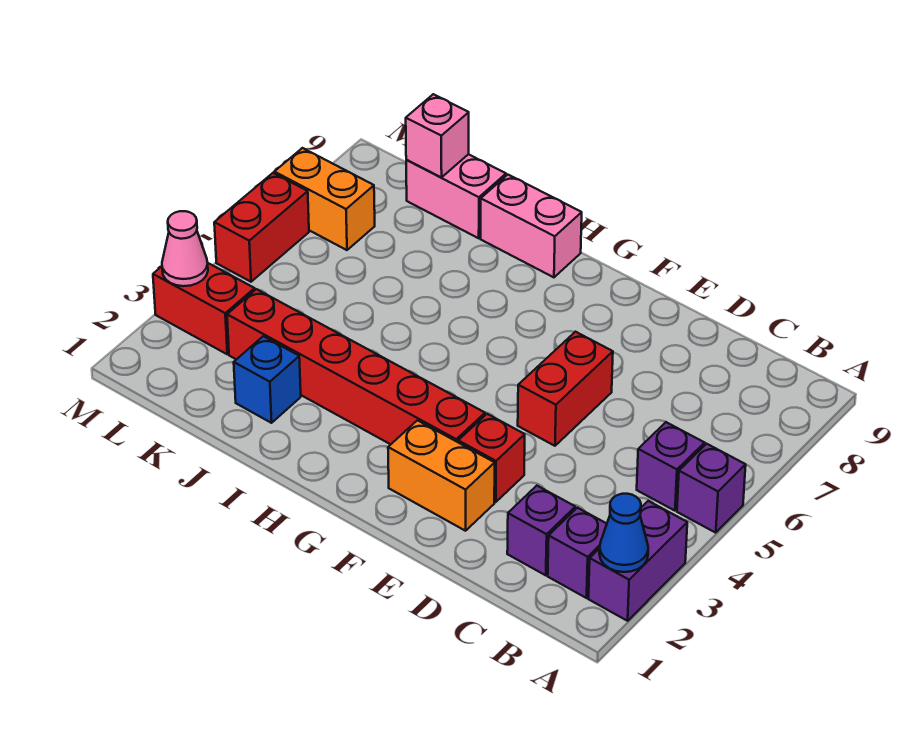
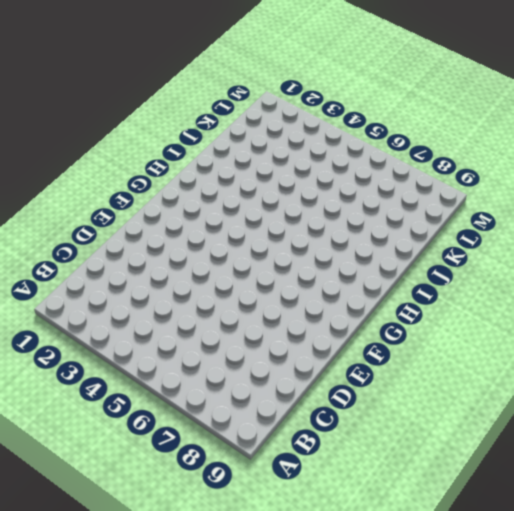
none -> purple brick A2:A3 level 1
none -> purple brick A5 level 1
none -> purple brick B2 level 1

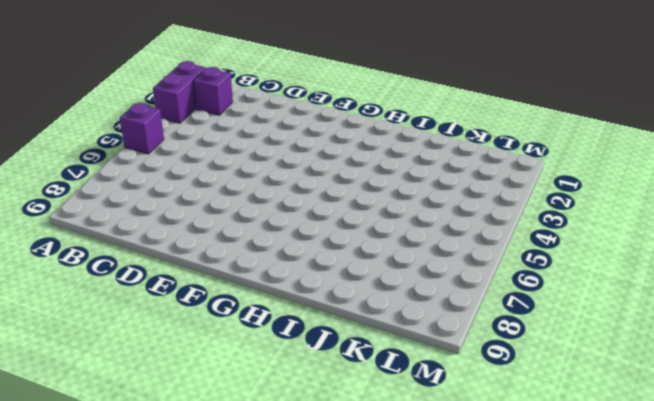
none -> purple brick B5 level 1
none -> purple brick C2 level 1
none -> orange brick E2:F2 level 1

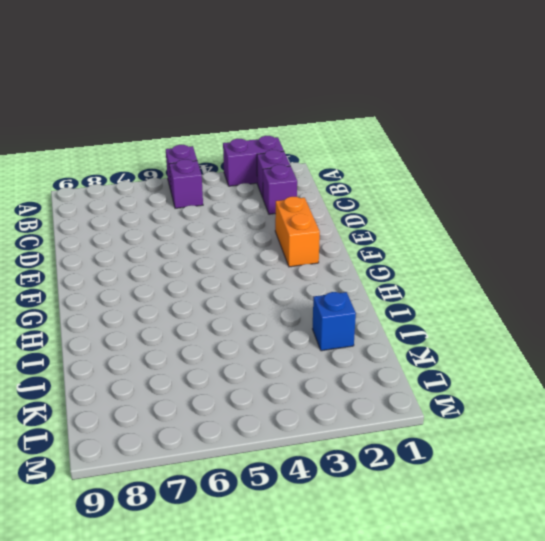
none -> red brick E3 level 1
none -> red brick E5:E6 level 1
none -> red brick F3:K3 level 1

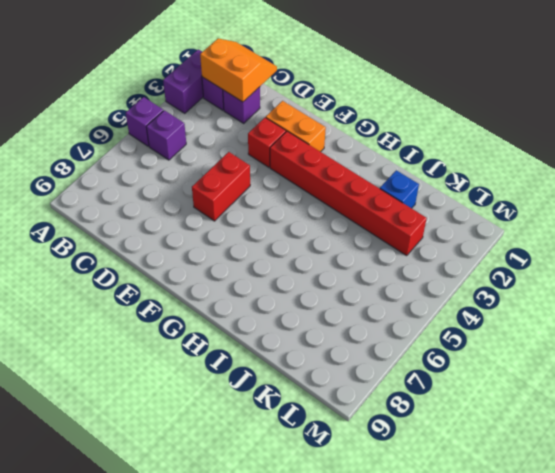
orange slope B1:C2 level 2 top 2 -> none
none -> pink brick H9:I9 level 1
none -> pink brick J9:K9 level 1
none -> red brick L3:M3 level 1

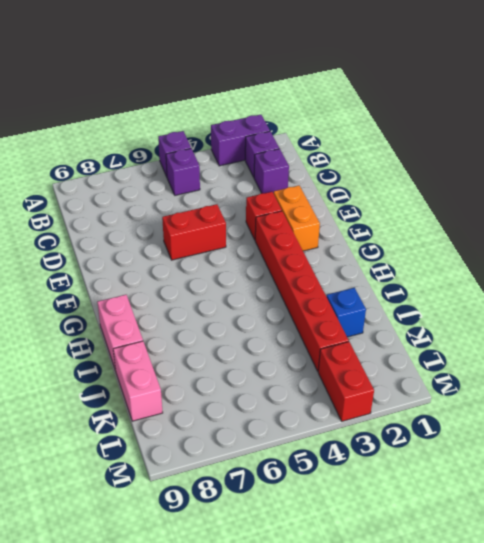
none -> orange brick L7:M7 level 1
none -> red brick M5:M6 level 1
none -> blue cone A2 level 2

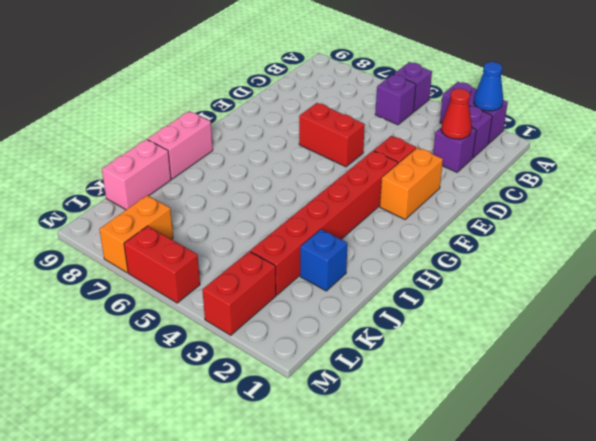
red cone C2 level 2 -> none
none -> pink brick K9 level 2
none -> pink cone M3 level 2

